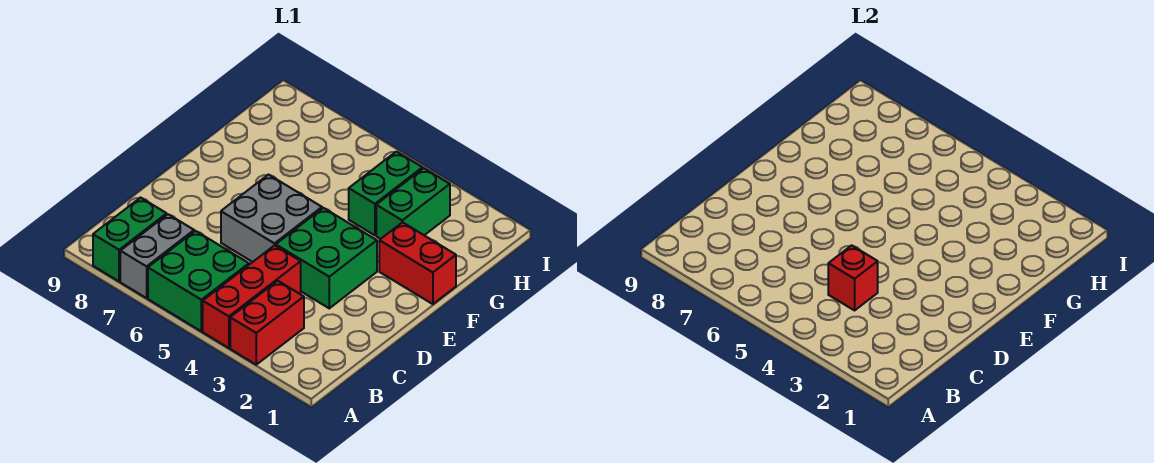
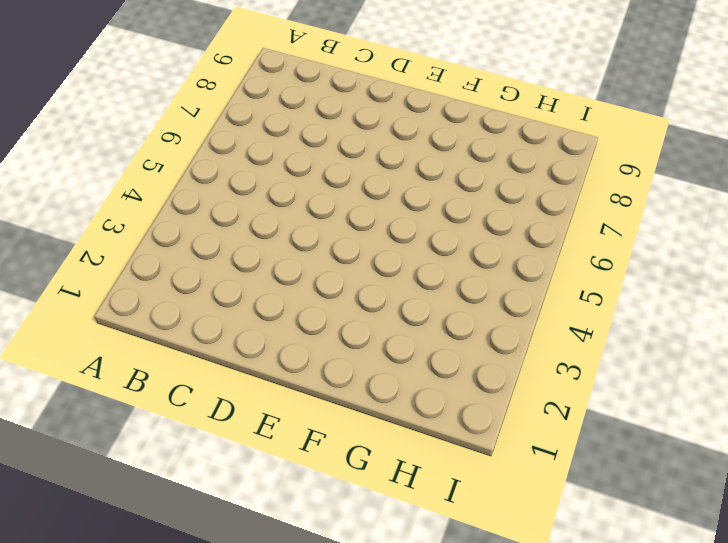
none -> red brick A3:B3 level 1
none -> red brick A4:C4 level 1

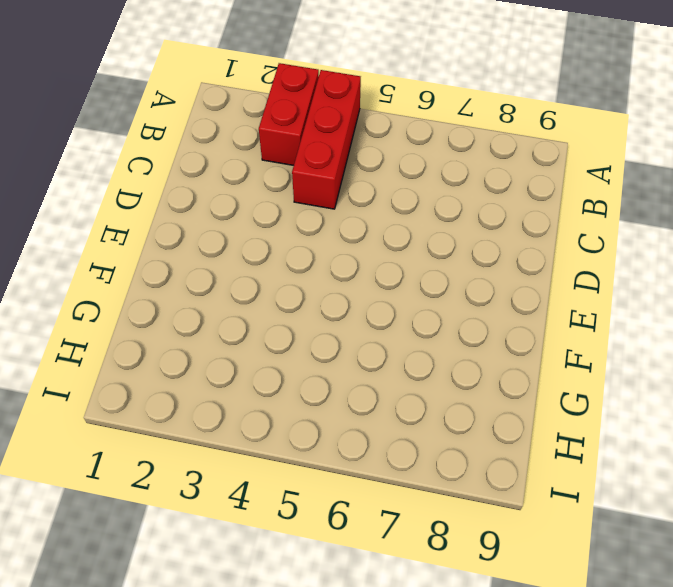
none -> green brick A5:B6 level 1
none -> grey brick A7:B7 level 1

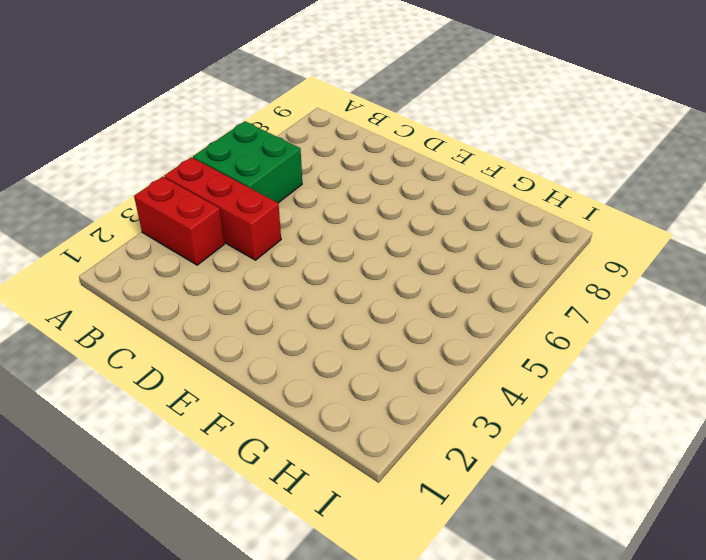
none -> grey brick A7:B7 level 1
none -> green brick A8:B8 level 1

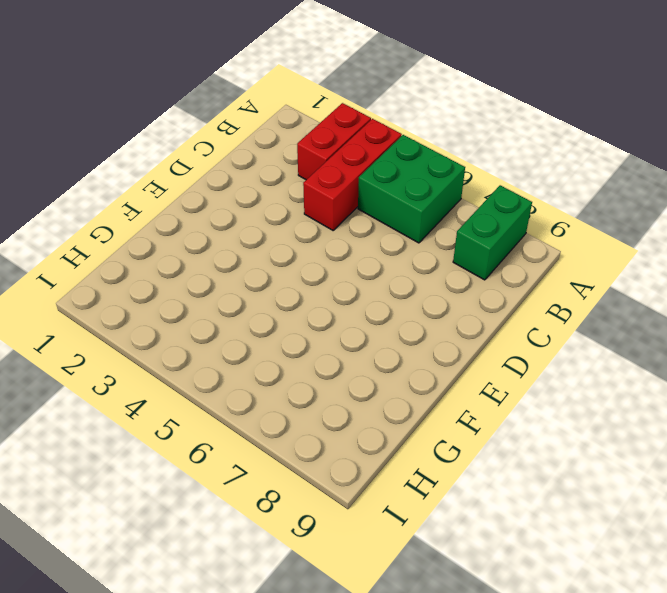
none -> grey brick A7:B7 level 1
none -> green brick D3:E4 level 1

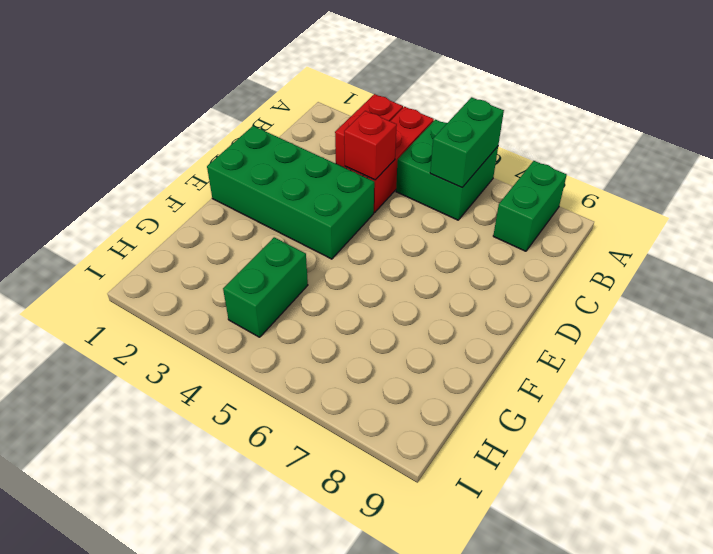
green brick A6:B6 level 2 -> green brick G3:H3 level 1
green brick D1:E4 level 1 -> green brick D3:E4 level 1
none -> grey brick A7:B7 level 1
none -> grey brick D5:E6 level 1

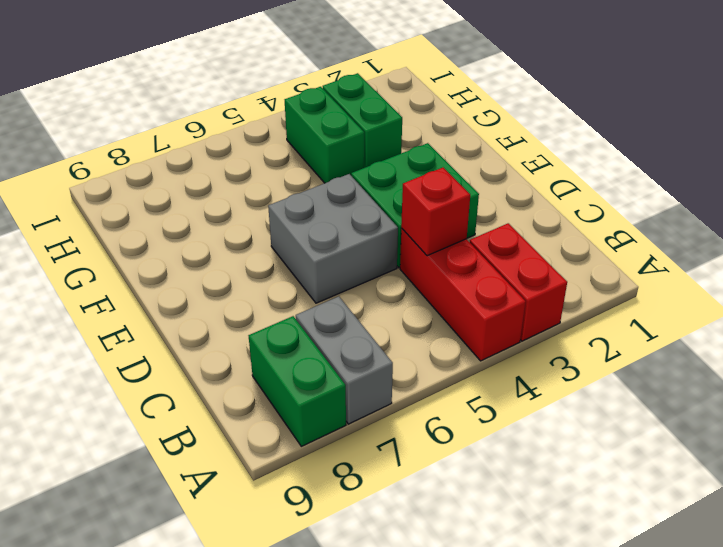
none -> green brick A5:B6 level 1
none -> red brick F1:F2 level 1

